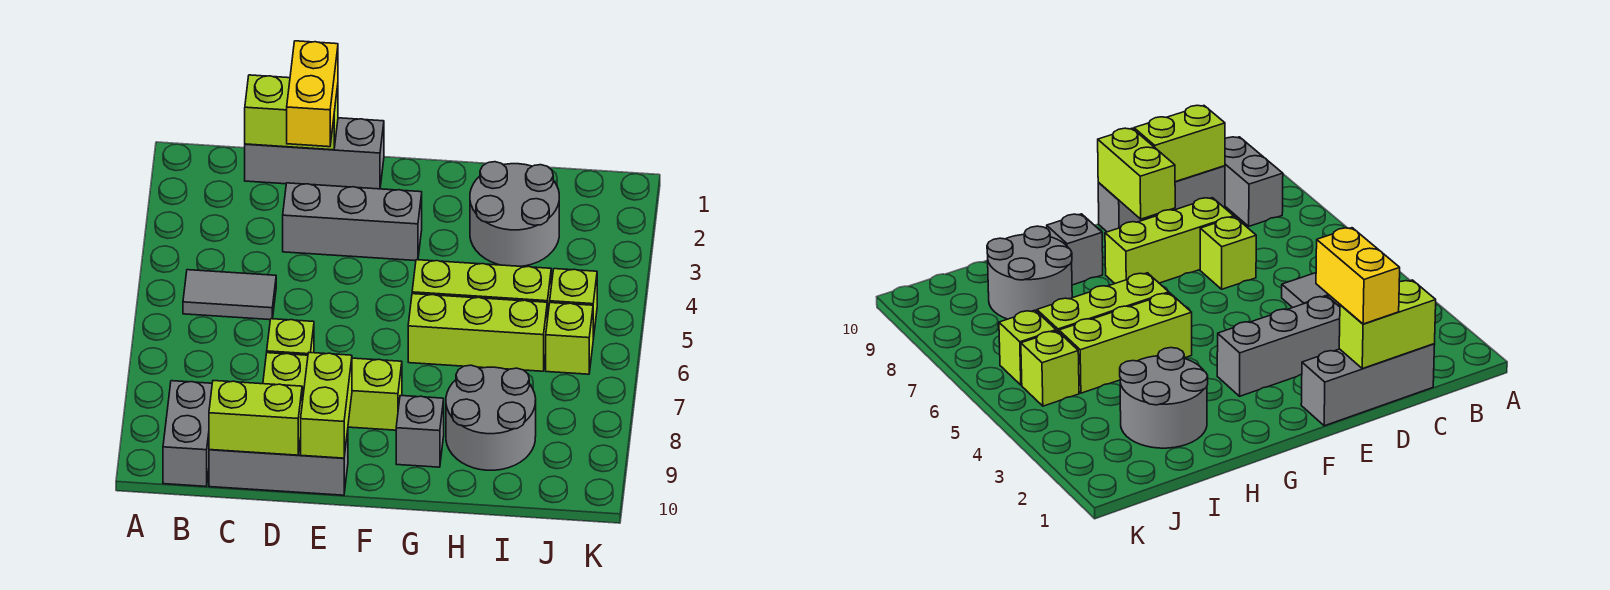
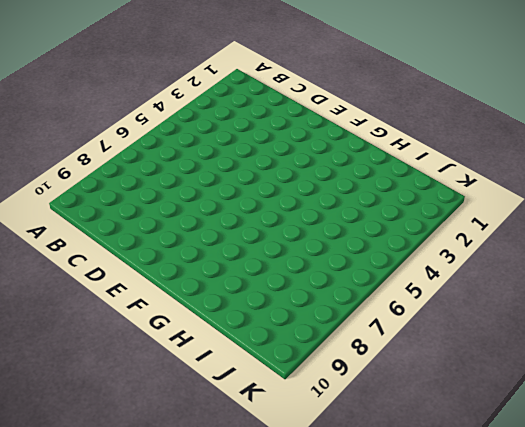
none -> grey tile B5:C5 level 1
none -> grey brick B9:B10 level 1
none -> grey brick C1:E1 level 1

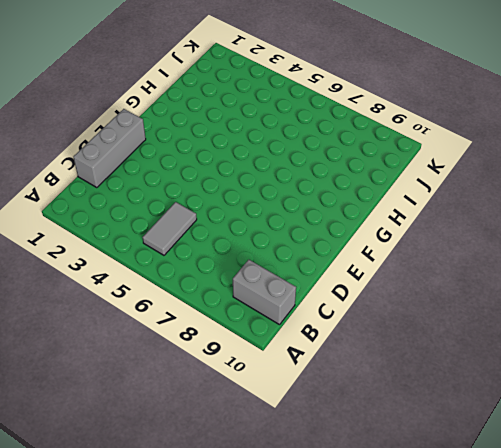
none -> grey brick C10:E10 level 1
none -> grey brick D3:F3 level 1
none -> lime brick D7 level 1

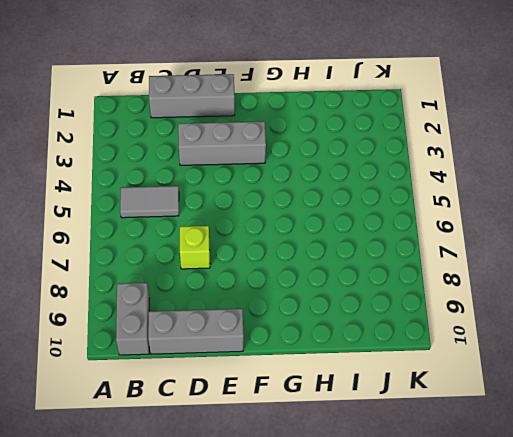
none -> lime brick D8:F8 level 1
none -> lime brick G5:I5 level 1
none -> lime brick G6:I6 level 1

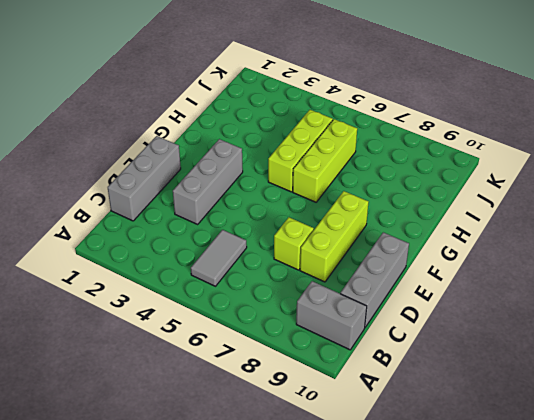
none -> grey brick G9 level 1
none -> grey round brick H2:I3 level 1
none -> grey round brick H8:I9 level 1

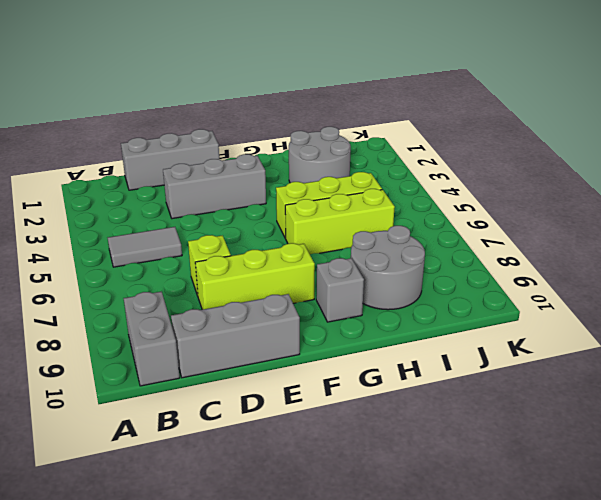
none -> lime brick J5 level 1
none -> lime brick J6 level 1
none -> lime brick C1:D1 level 2

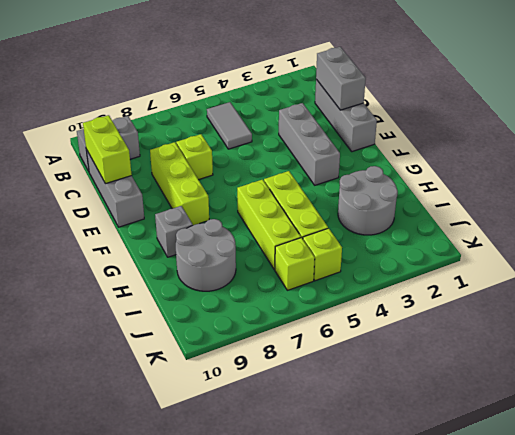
grey brick C1:D1 level 2 -> lime brick C1:D1 level 2
none -> lime brick E9:E10 level 2
none -> yellow brick D1:D2 level 3

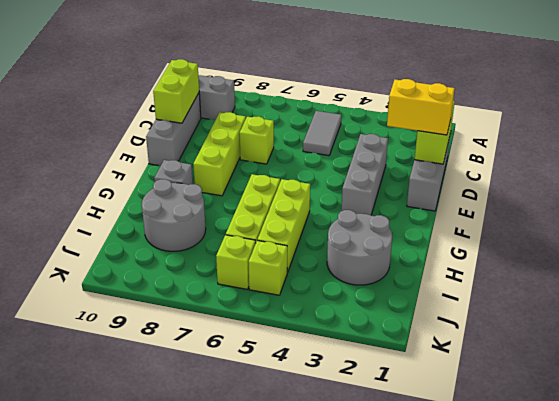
none -> lime brick E9:E10 level 2

